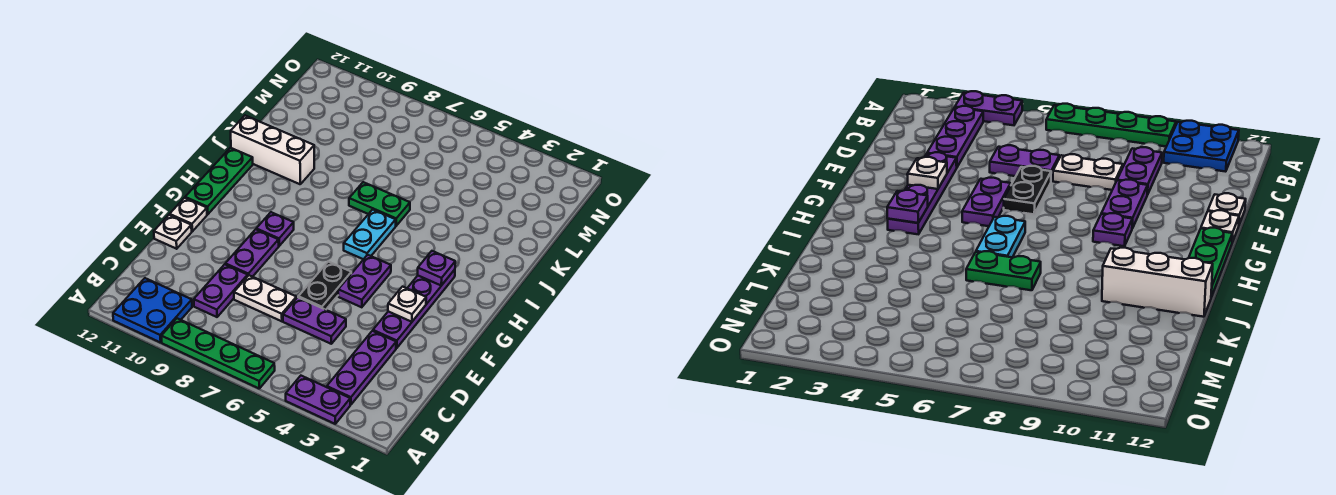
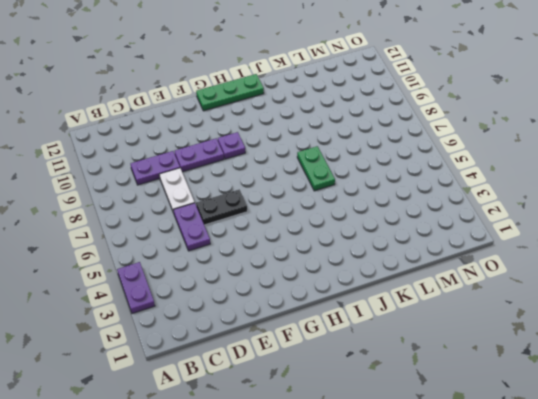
none -> green plate A6:A9 level 1
none -> blue plate A10:B11 level 1
none -> purple plate B3:D3 level 1

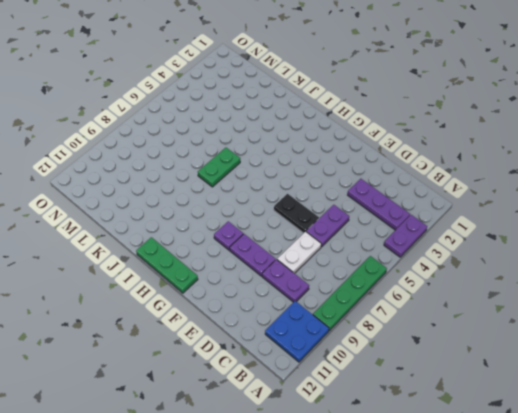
none -> purple plate E3:H3 level 1
none -> white plate E12 level 1
none -> purple plate F5:G5 level 1

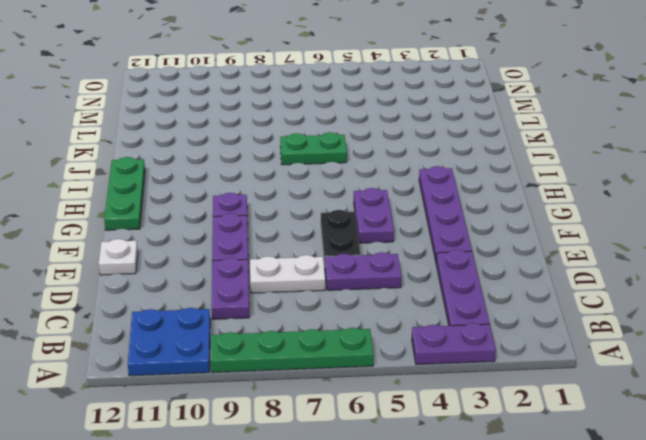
none -> white plate F12 level 1
none -> cyan plate H6:I6 level 1
none -> white brick J10:J12 level 1

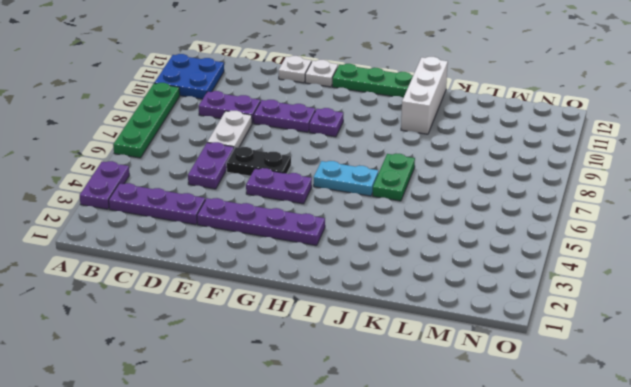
none -> white plate F3 level 2
none -> purple plate H3 level 2

